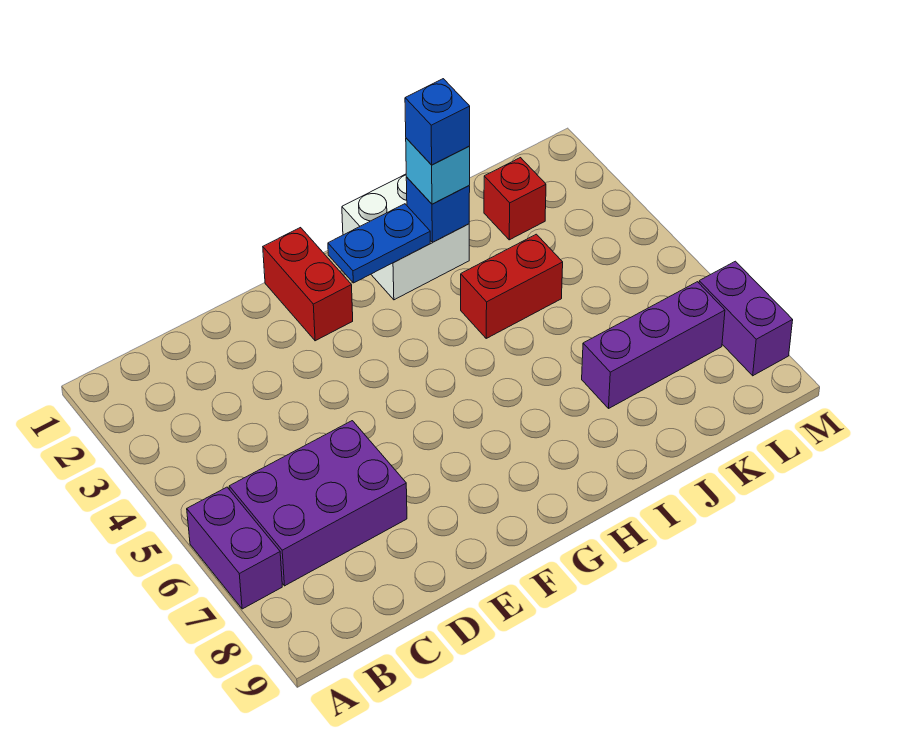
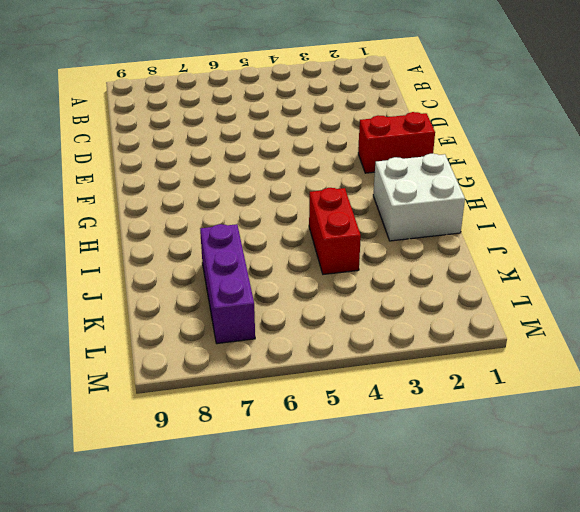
none -> purple brick A6:A7 level 1
none -> purple brick B6:D7 level 1
none -> red brick K2 level 1

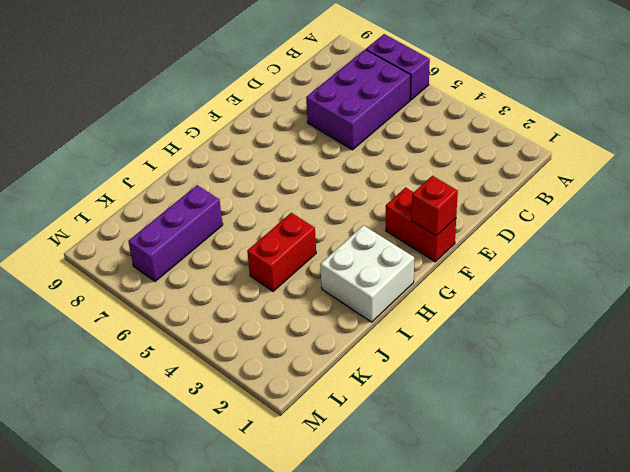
red brick F1 level 2 -> red brick K2 level 1
none -> purple brick M7:M8 level 1
none -> blue plate G2:H2 level 2
none -> blue brick I2 level 2

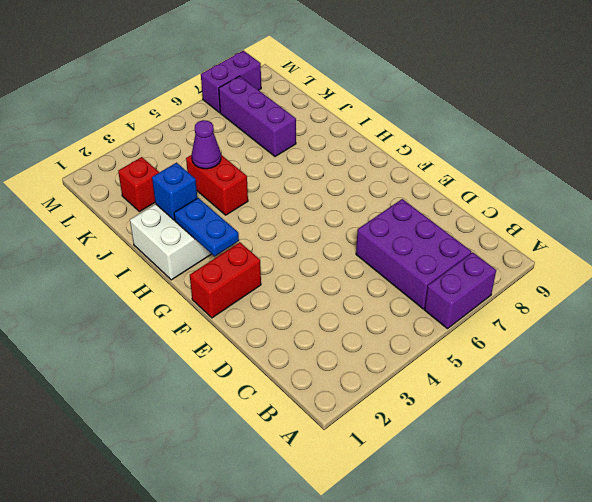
purple cone J4 level 2 -> none
none -> cyan brick I2 level 3
none -> blue brick I2 level 4

